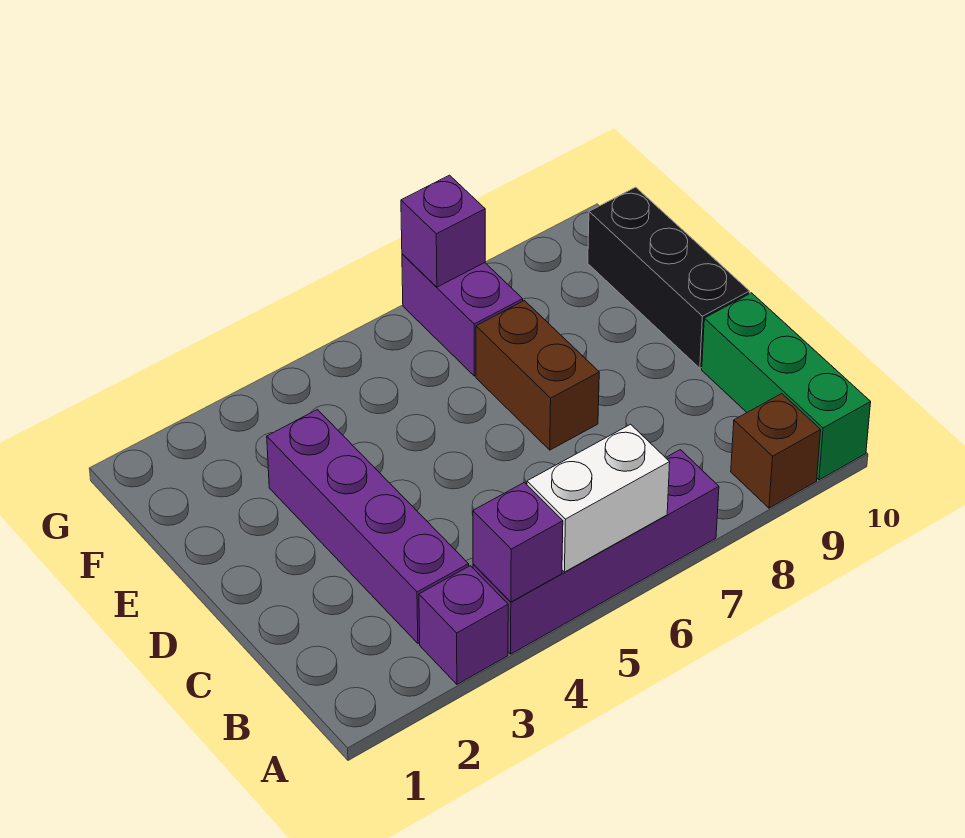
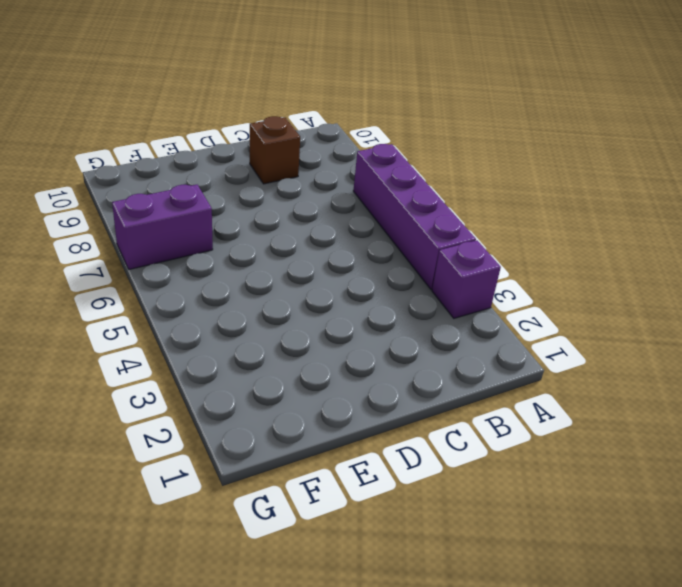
brown brick C9 level 1 -> brown brick A9 level 1
none -> green brick A10:C10 level 1
none -> purple brick B3:E3 level 1

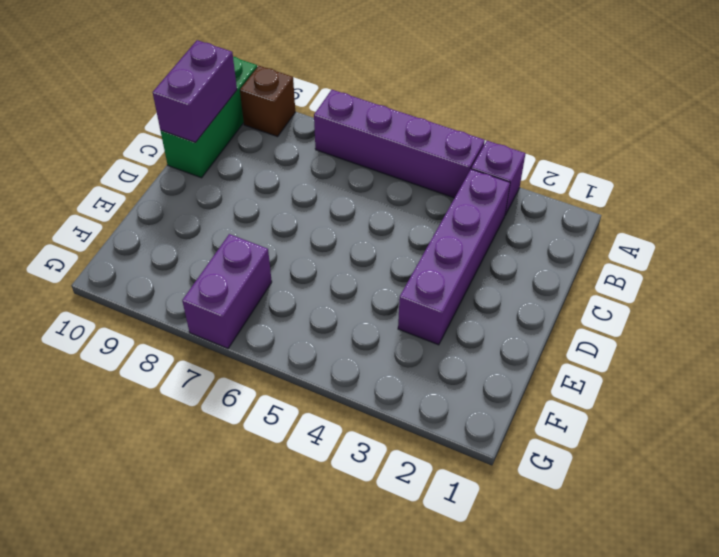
purple brick B10:C10 level 2 -> none
none -> brown brick D7:E7 level 1
none -> black brick D10:F10 level 1

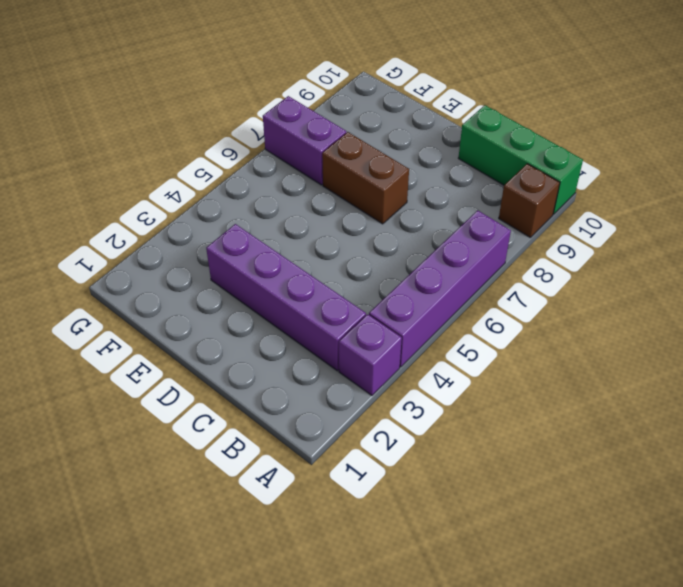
none -> black brick D10:F10 level 1
none -> purple brick A4 level 2

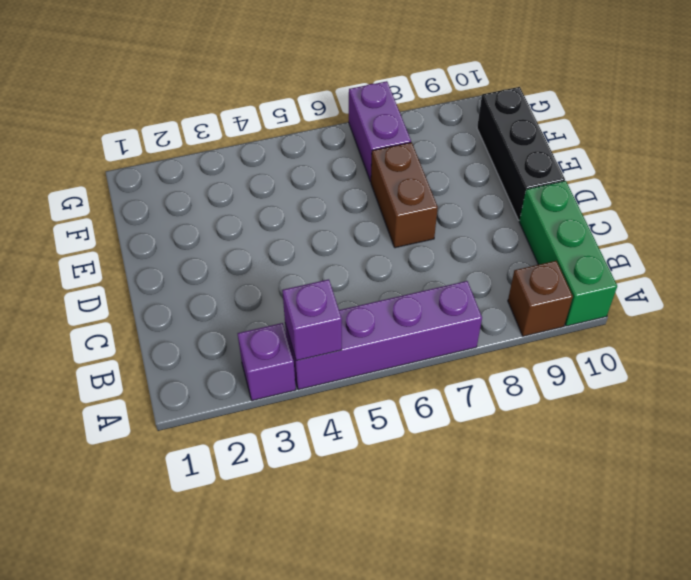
none -> purple brick B3:E3 level 1
none -> white brick A5:A6 level 2

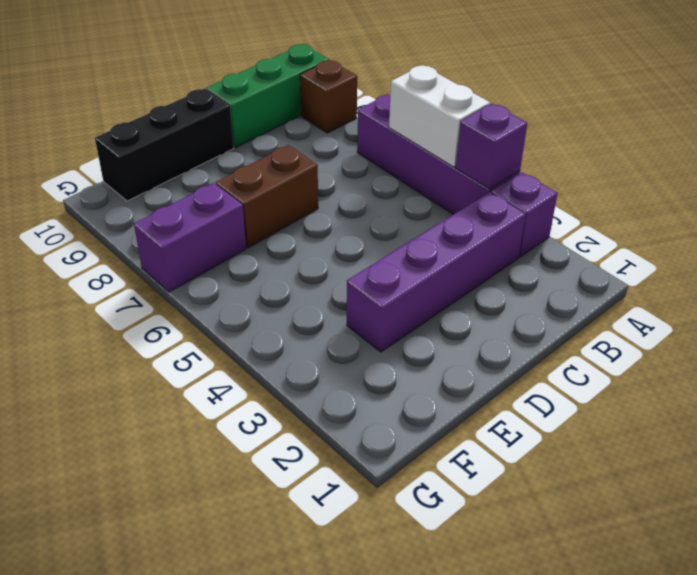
none -> purple brick G7 level 2

